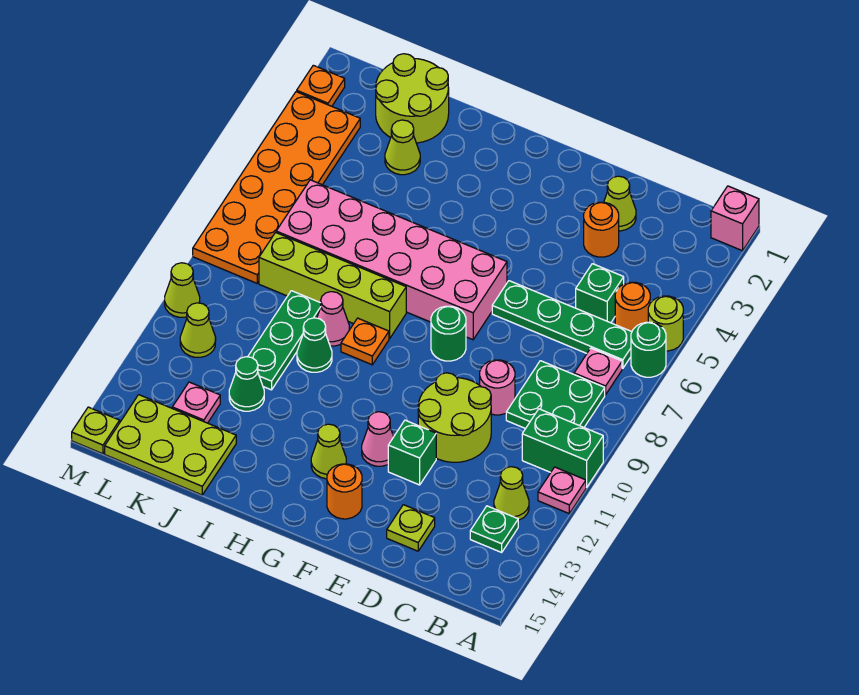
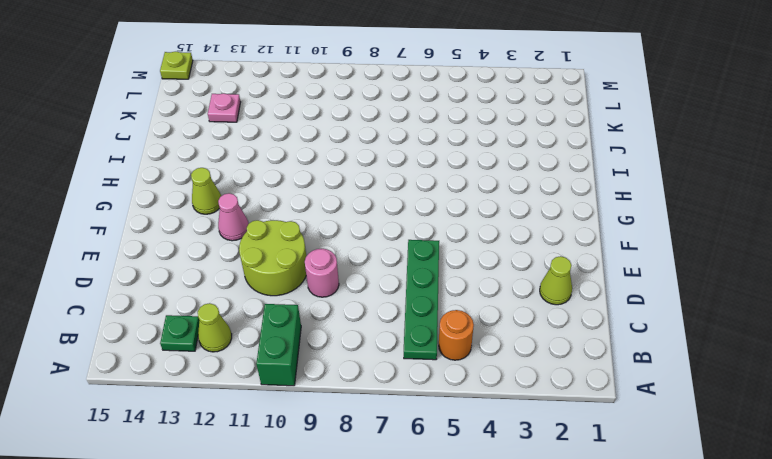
none -> pink brick A1 level 1
none -> lime round brick A5 level 1
none -> green round brick A6 level 1
none -> pink plate A11 level 1

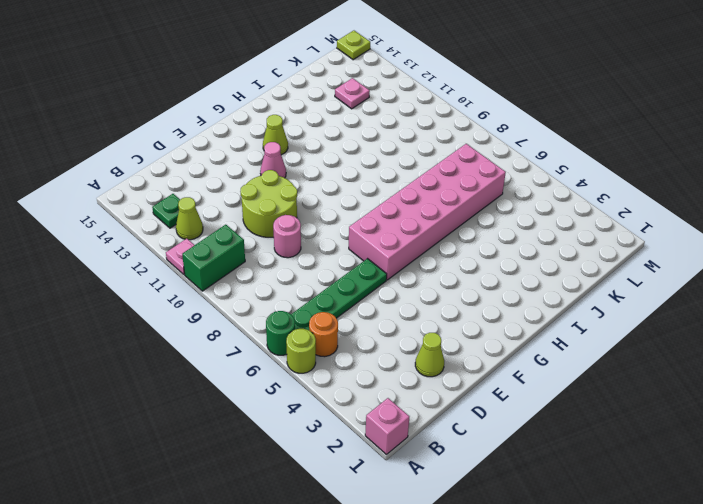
none -> pink plate B7 level 1
none -> green plate B8:C9 level 1
none -> green brick C5 level 1
none -> orange round brick D3 level 1

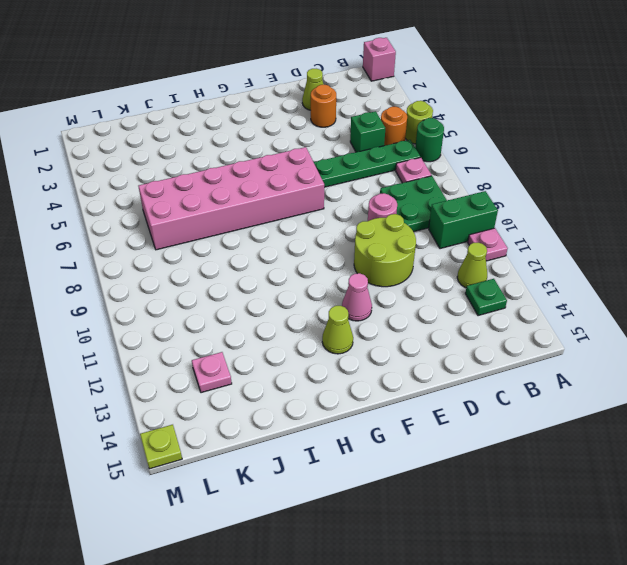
none -> lime plate D14 level 1
none -> green brick E12 level 1
none -> green round brick F8 level 1
none -> orange round brick F14 level 1

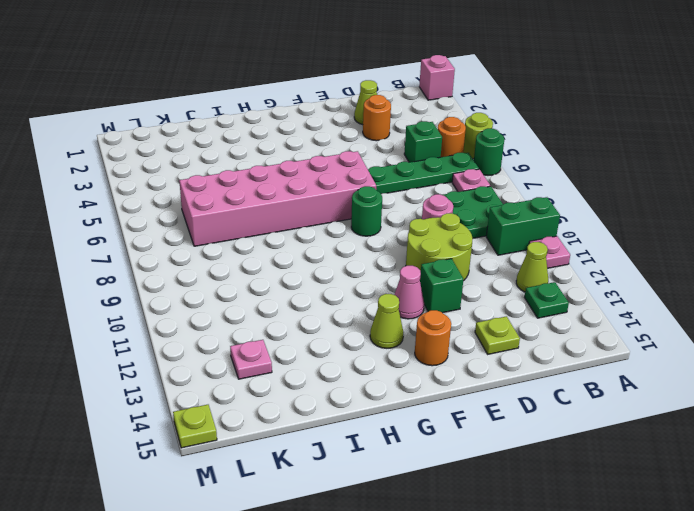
none -> lime brick H8:K8 level 1
none -> orange plate H9 level 1
none -> pink cone I9 level 1
none -> green cone I10 level 1

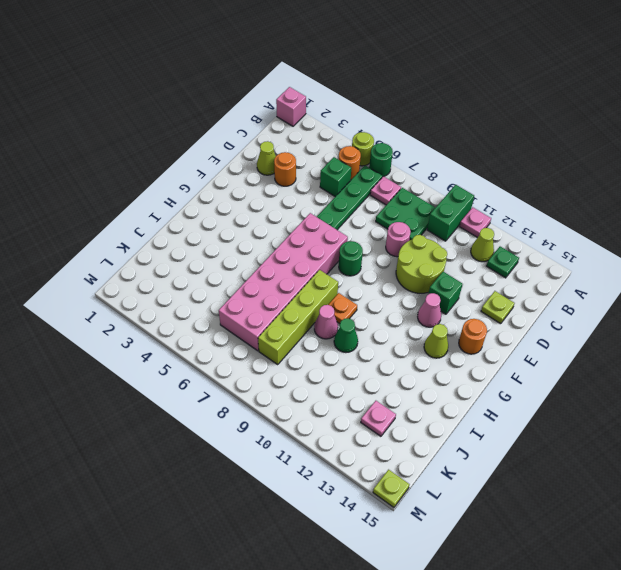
none -> lime round brick J1:K2 level 1
none -> lime cone J3 level 1
none -> green plate J9:J11 level 1
none -> green cone J12 level 1

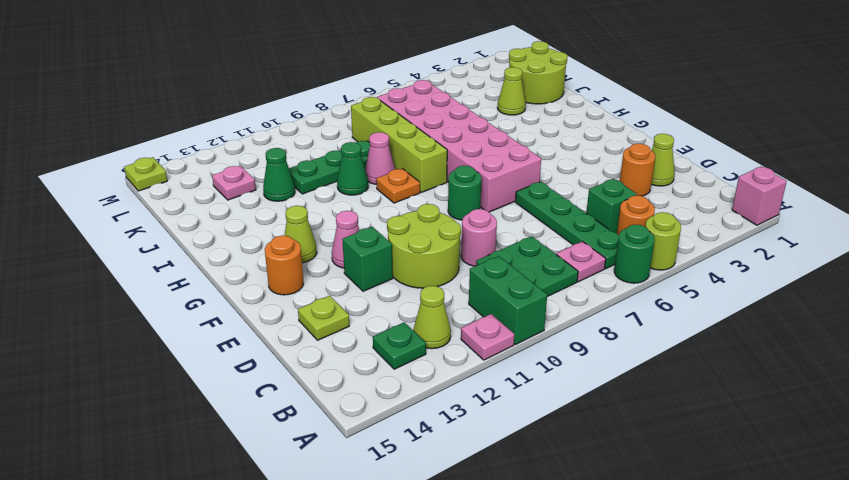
none -> lime plate J14:L15 level 1
none -> orange plate L3:M8 level 1
none -> lime cone L11 level 1
none -> orange plate M2 level 1

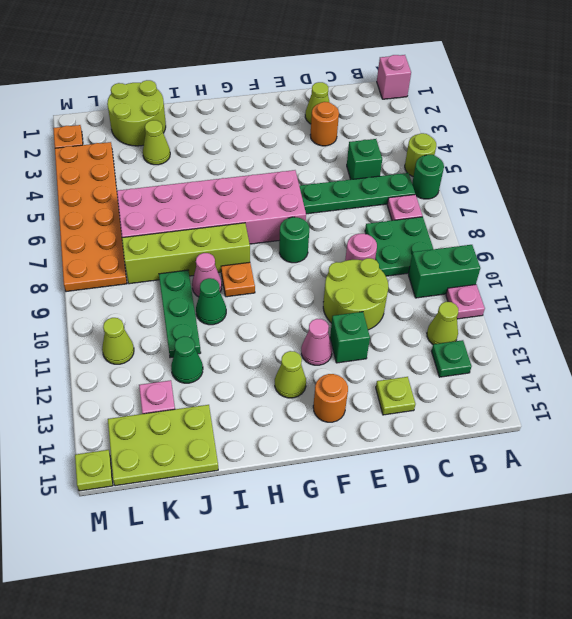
none -> orange round brick B5 level 1
none -> lime cone M10 level 1

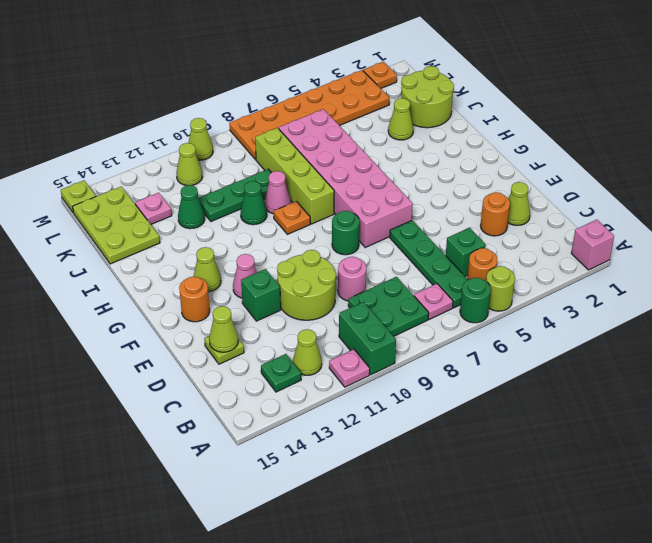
lime cone D14 level 2 -> none

